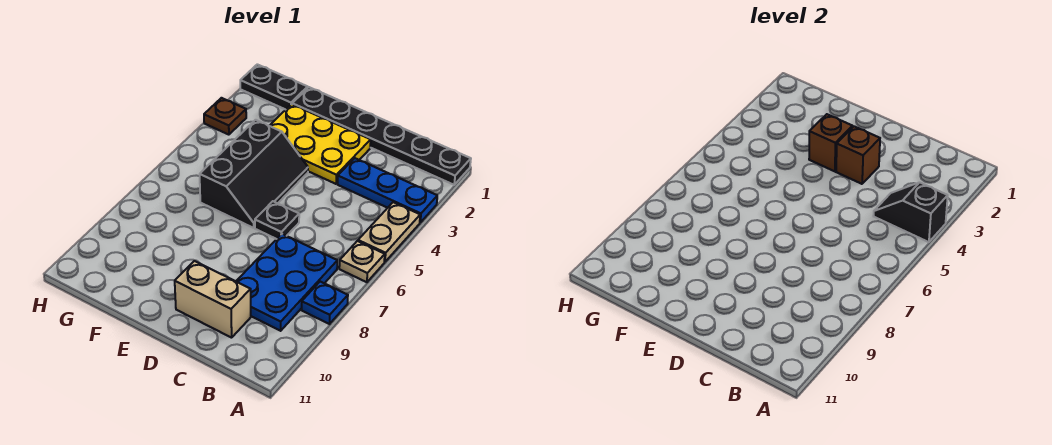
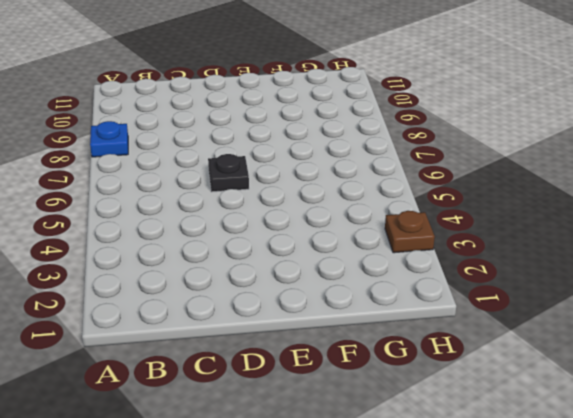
none -> black plate A1:F1 level 1
none -> blue plate A3:C3 level 1
none -> tan plate A4:A5 level 1

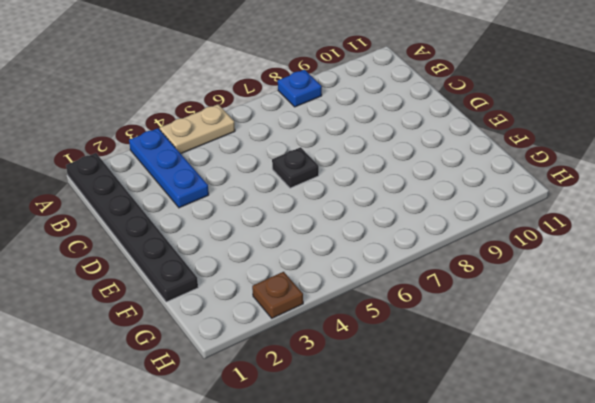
none -> tan plate A6 level 1
none -> blue plate B7:C9 level 1
none -> tan brick C10:D10 level 1

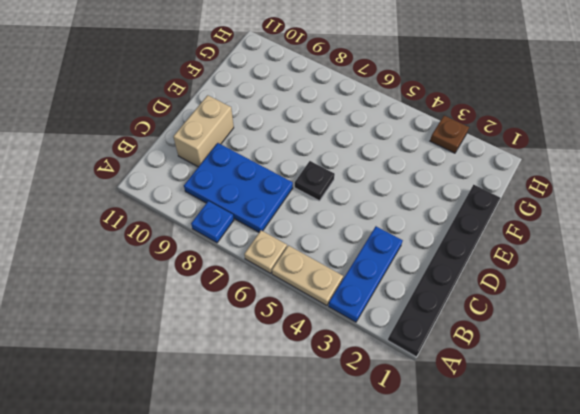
none -> yellow plate D2:F3 level 1
none -> black slope E4:F6 level 1 top F
none -> black plate G1:H1 level 1

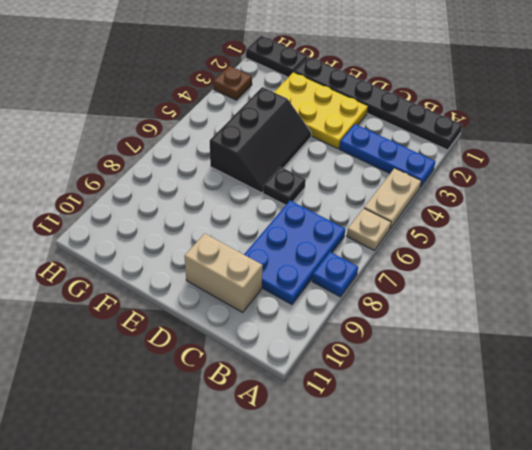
none -> black slope A4:B4 level 2 top A
none -> brown brick D3 level 2
none -> brown brick E3 level 2

